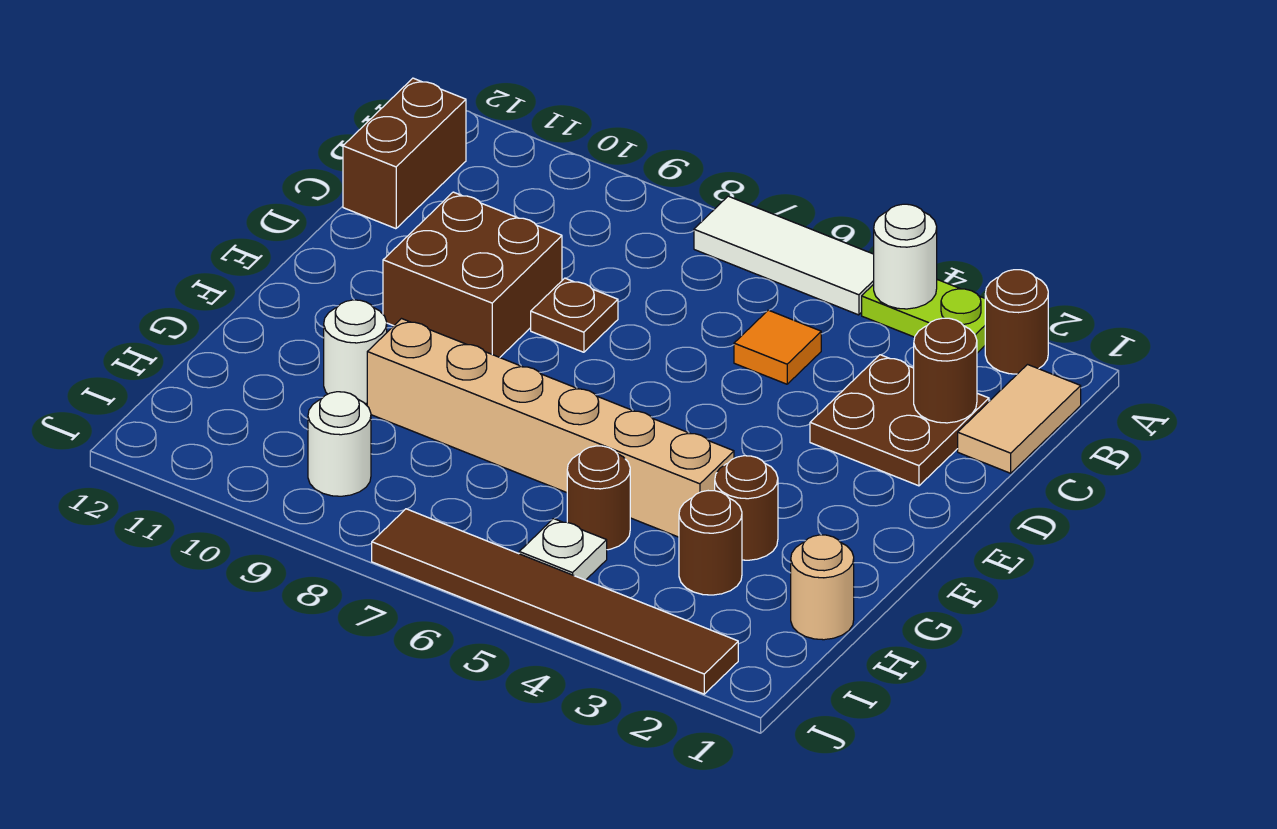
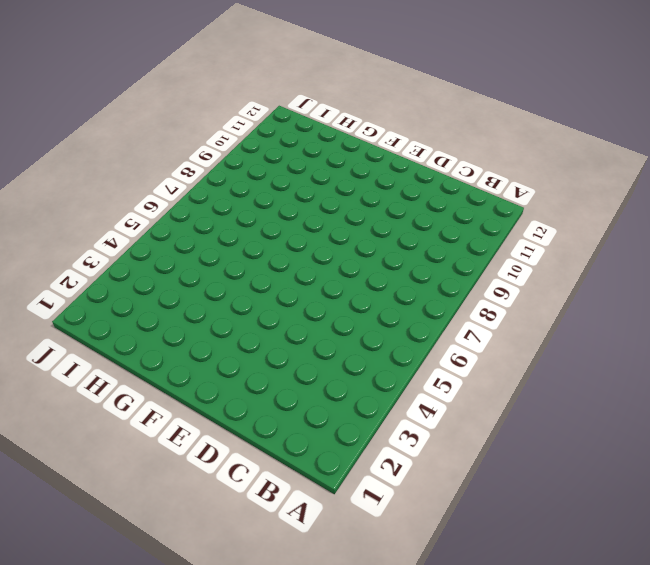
none -> brown round brick A2 level 1
none -> lime plate A3:A4 level 1
none -> white tile A5:A7 level 1

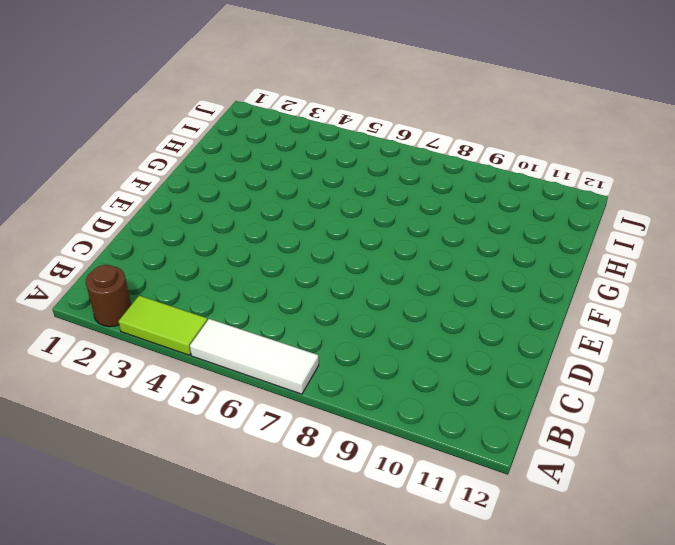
lime tile A3:A4 level 1 -> lime plate A3:A4 level 1
none -> tan tile B1:C1 level 1
none -> brown brick B12:C12 level 1
none -> brown plate C2:D3 level 1

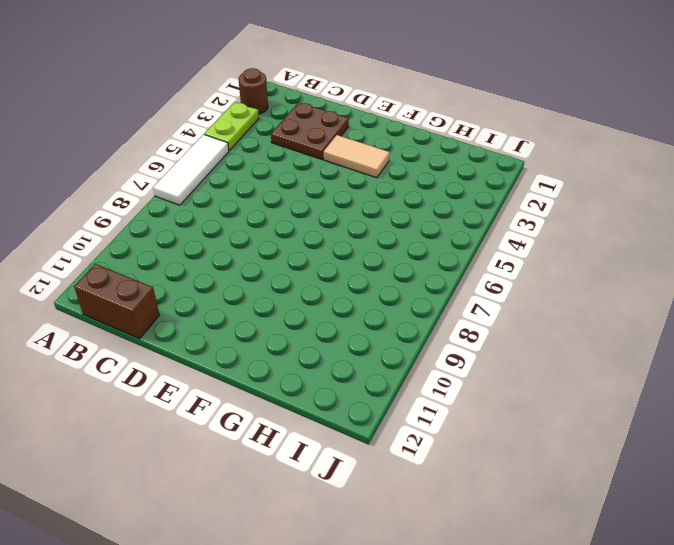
tan tile E3:F3 level 1 -> tan tile B1:C1 level 1
none -> orange tile C5 level 1
none -> brown plate D8 level 1
none -> brown brick D9:E10 level 1

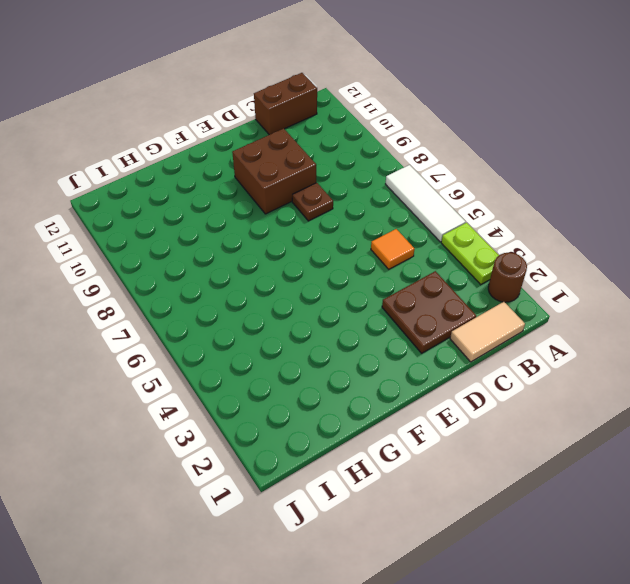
none -> brown round brick G3 level 1
none -> tan brick G4:G9 level 1
none -> white round brick G10 level 1

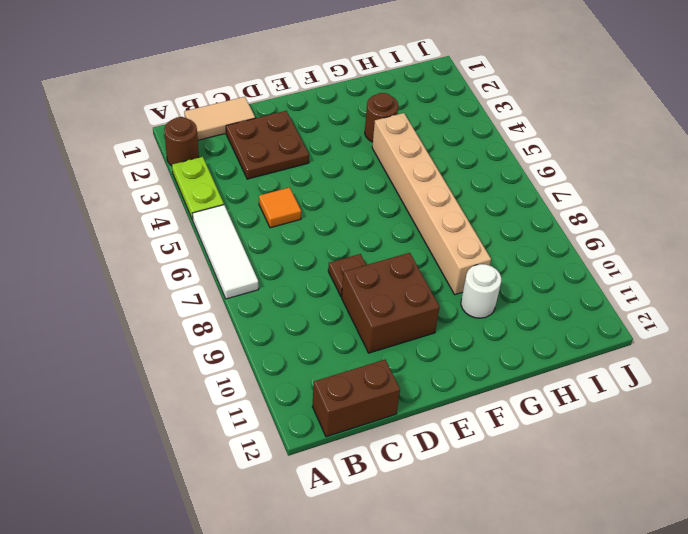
none -> tan round brick H1 level 1
none -> brown round brick H3 level 1
none -> brown round brick H5 level 1

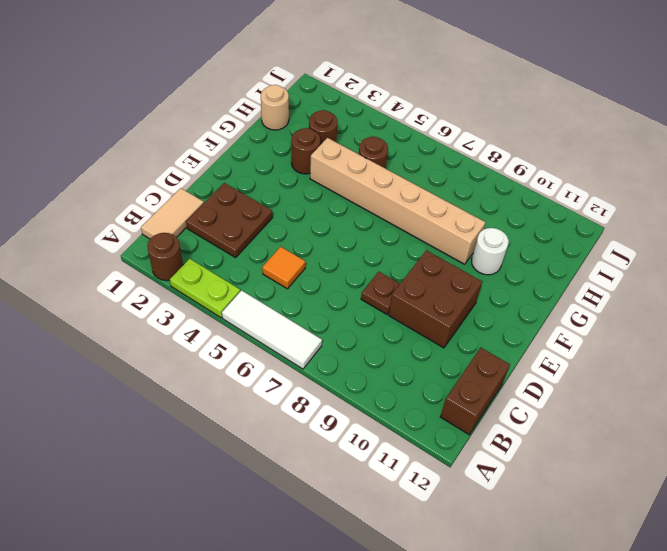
none -> white plate I5 level 1
none -> white round brick I9 level 1
none -> brown tile J2:J7 level 1

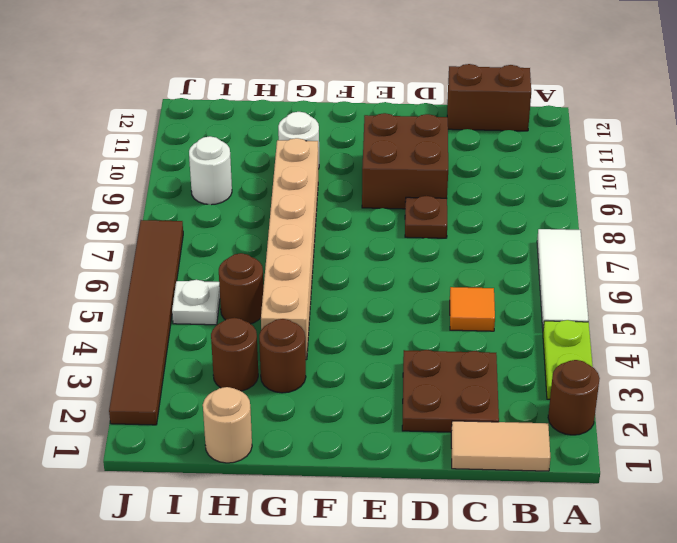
none -> white round brick A4 level 2
none -> brown round brick C2 level 2

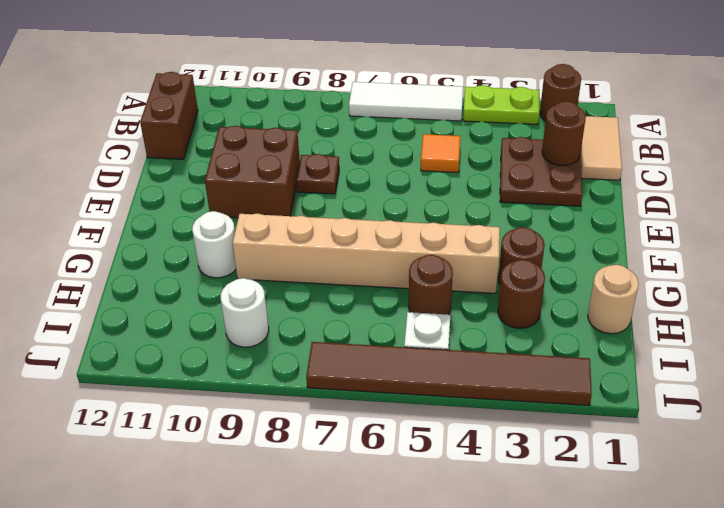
none -> white round brick A4 level 2

